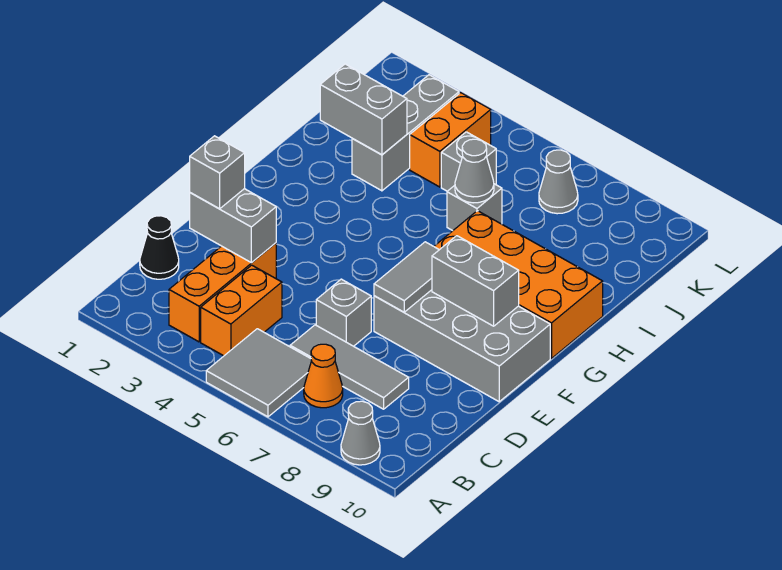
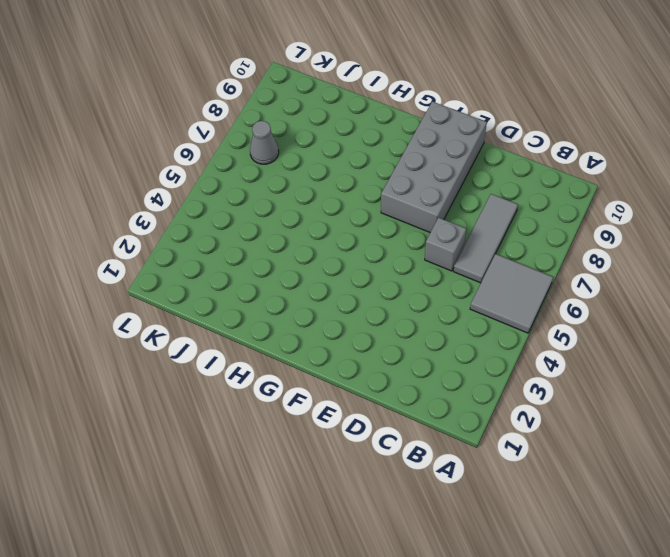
none -> grey cone A9 level 1
none -> orange brick B3:D3 level 1
none -> orange brick B4:C4 level 1

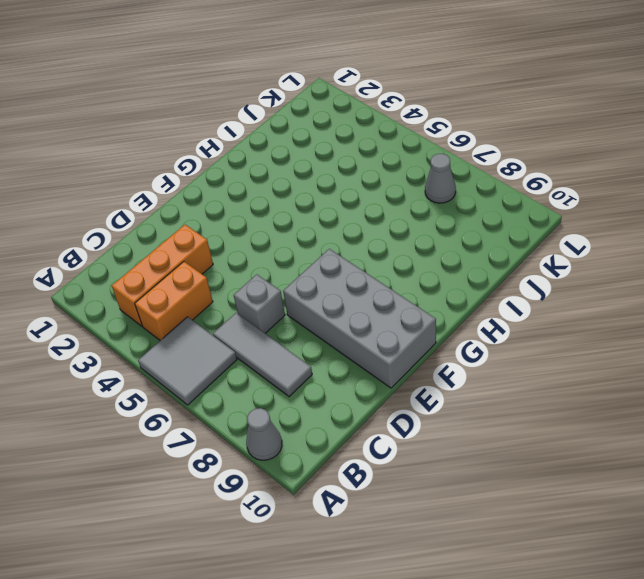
none -> orange cone B7 level 1
none -> black cone C1 level 1
none -> orange brick G7:H10 level 1

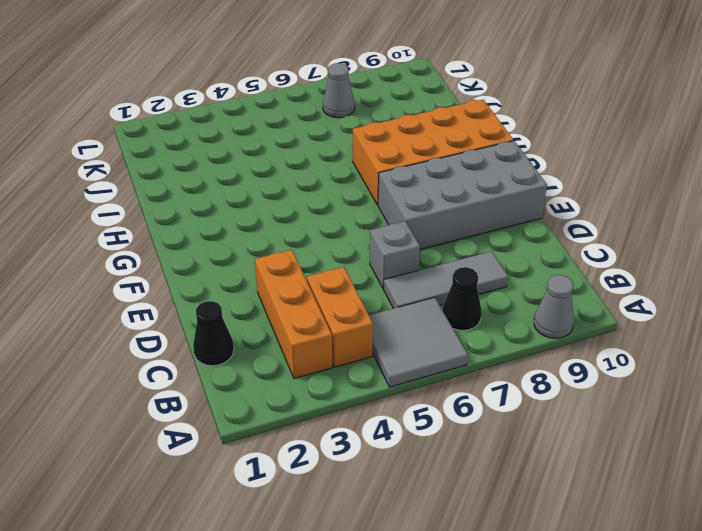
black cone B7 level 1 -> orange cone B7 level 1
none -> grey brick I3:K3 level 1
none -> grey brick I6 level 1
none -> orange brick J4:K4 level 1

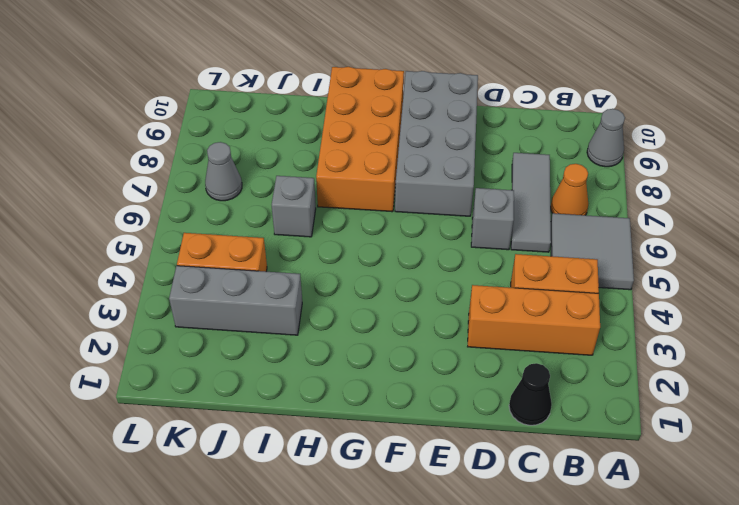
none -> grey brick J5 level 1
none -> grey brick D2:D3 level 2
none -> grey tile E7:F7 level 2

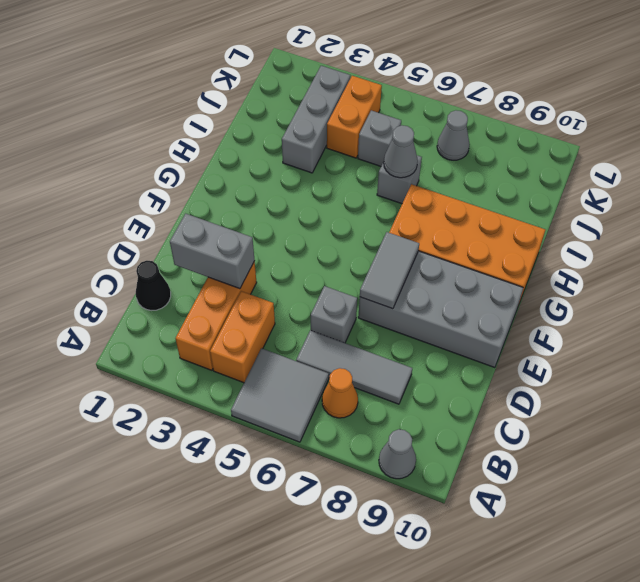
none -> grey brick F8:F9 level 2
none -> grey brick I2:I3 level 2
none -> grey brick D2 level 3

